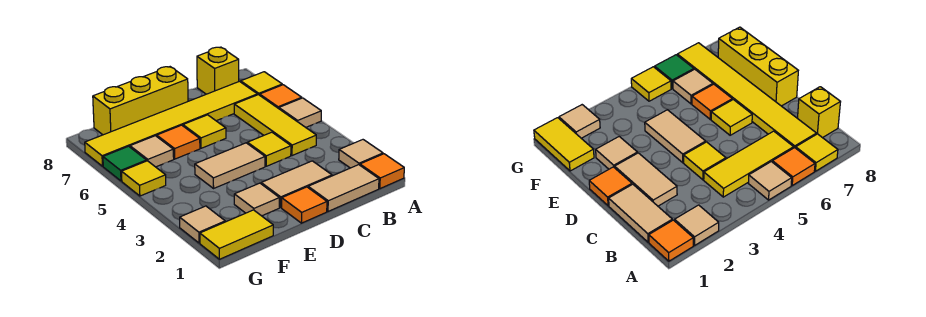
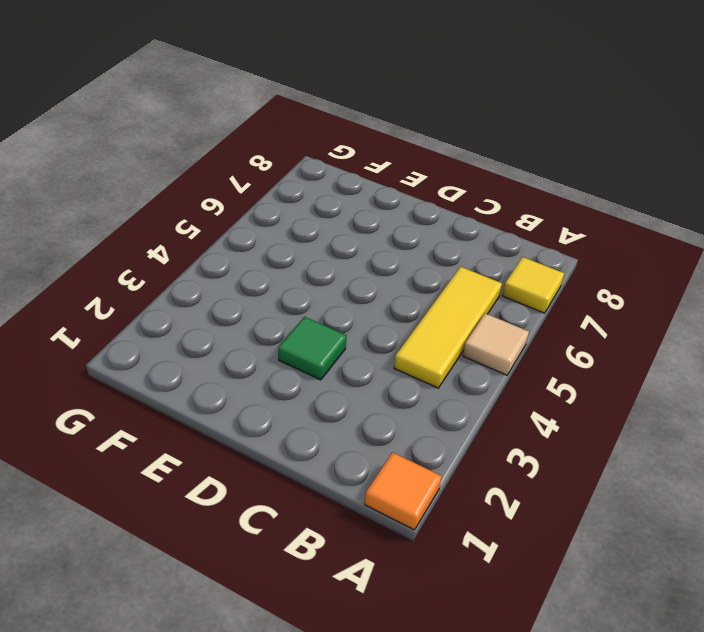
green tile D3 level 1 -> green tile G6 level 1
none -> tan tile A2 level 1
none -> orange tile A6 level 1
none -> tan tile B1:C1 level 1

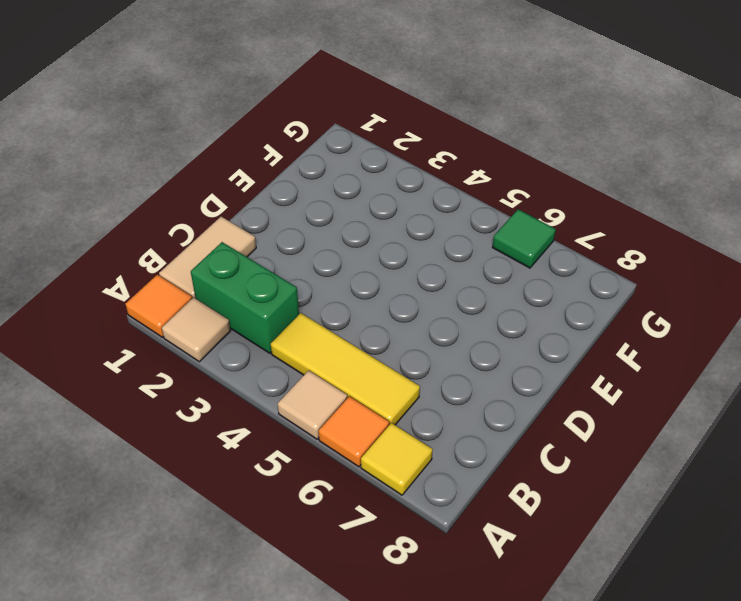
green brick B2:B3 level 1 -> none
none -> yellow tile B7:G7 level 1
none -> yellow brick B8 level 1
none -> tan tile C2:D2 level 1

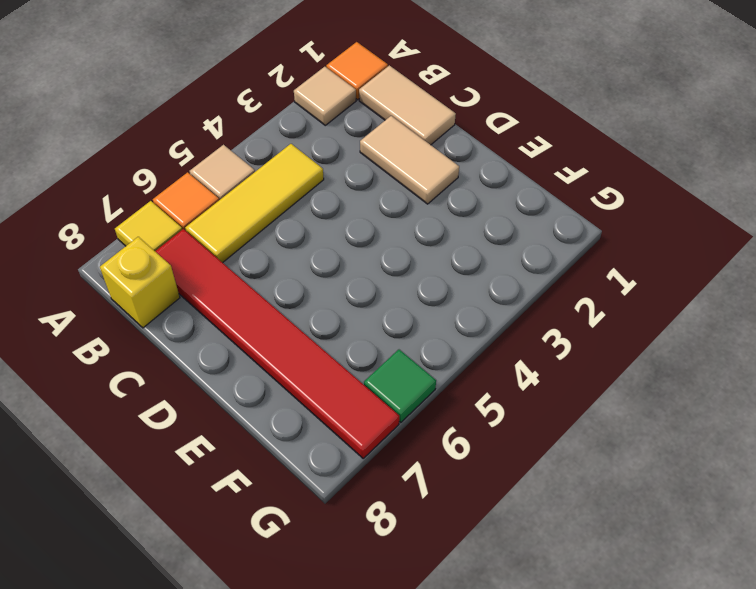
red tile B7:G7 level 1 -> yellow tile B7:G7 level 1
none -> yellow tile C4 level 1
none -> orange tile D1 level 1
none -> tan tile D4:E4 level 1

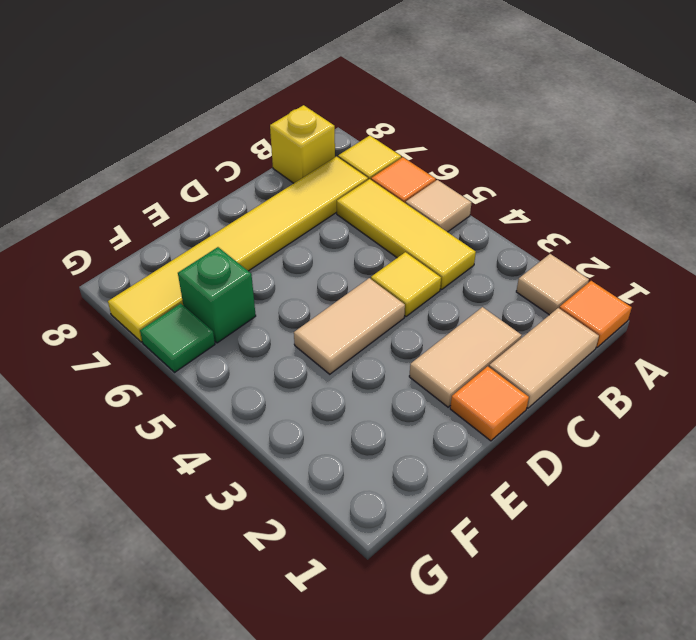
green brick F6 level 1 -> tan tile F6 level 1
none -> yellow tile D6 level 1
none -> yellow brick D8:F8 level 1
none -> tan tile E2 level 1

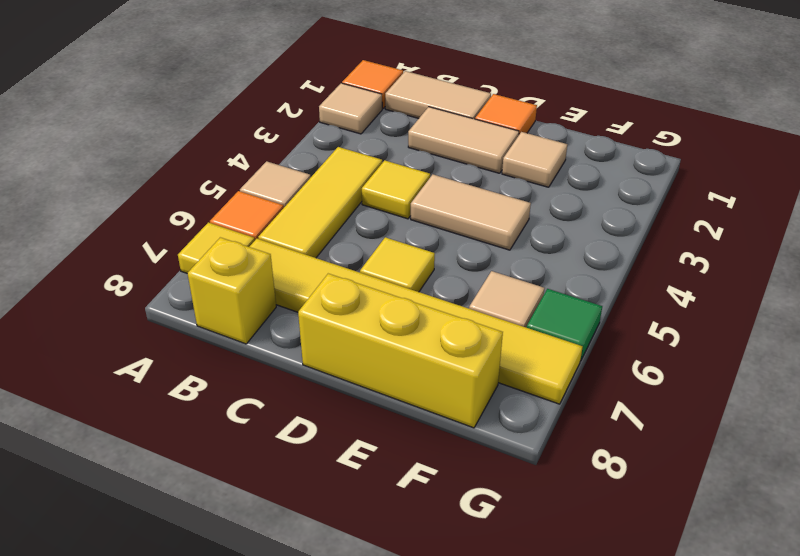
none -> orange tile E6 level 1
none -> yellow tile F1:G1 level 1
none -> tan tile G2 level 1

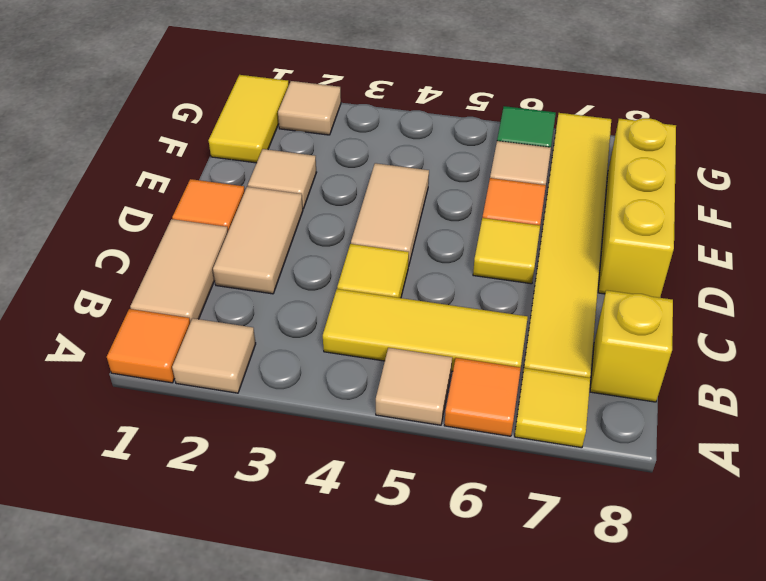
none -> yellow tile G5 level 1

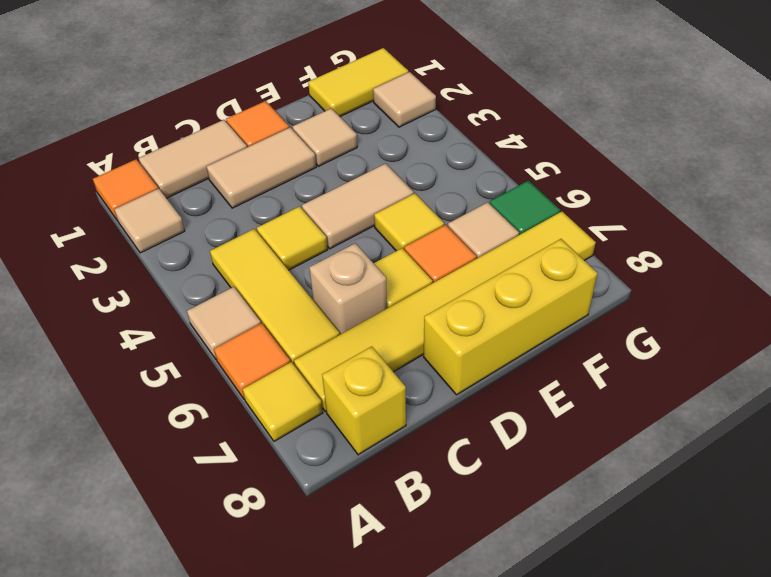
tan brick C6 level 1 -> none
yellow tile E5 level 1 -> yellow tile G5 level 1

